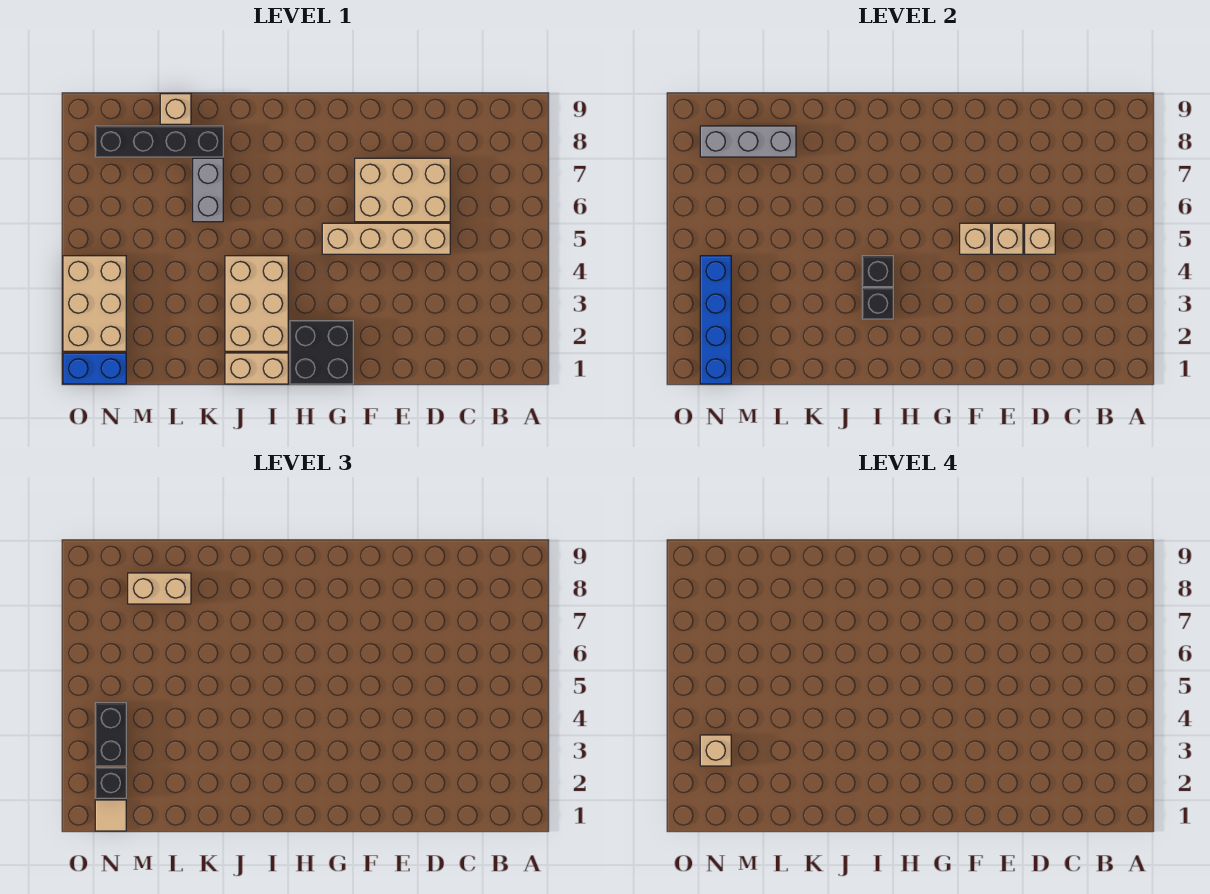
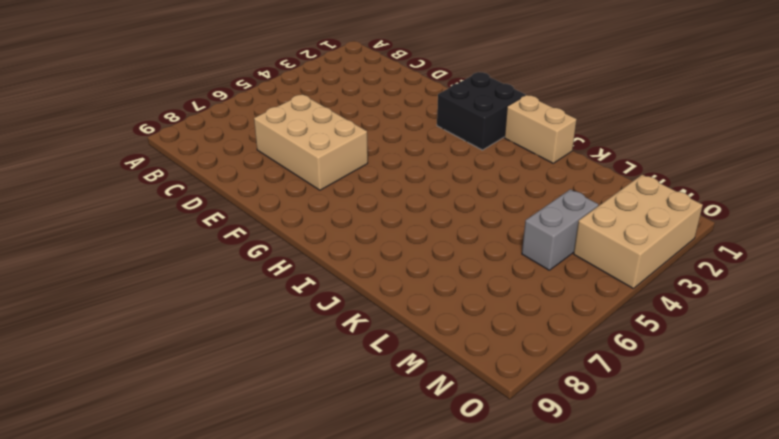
grey brick M4:M5 level 1 -> grey brick K6:K7 level 1
none -> tan brick D5:G5 level 1
none -> tan brick I2:J4 level 1
none -> black brick K8:N8 level 1

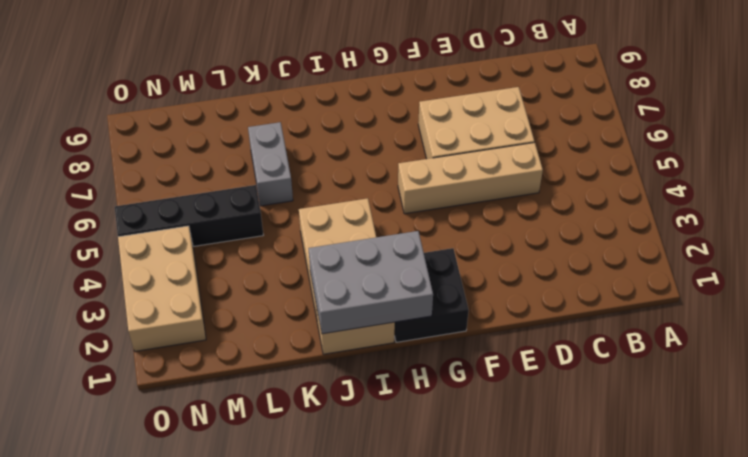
grey brick H1:J2 level 2 -> none
black brick L5:O5 level 1 -> black brick K8:N8 level 1
none -> tan brick L9 level 1
none -> blue brick N1:O1 level 1
none -> tan brick D5 level 2

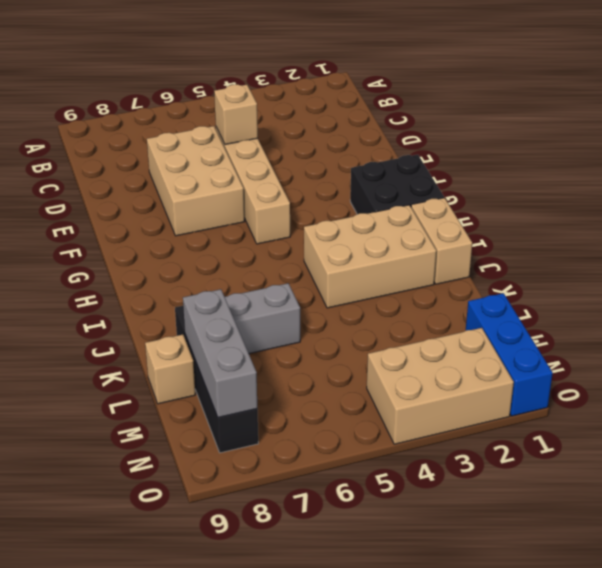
blue brick M1:O1 level 1 -> blue brick N1:O1 level 1
none -> tan brick E5 level 2
none -> tan brick F5 level 2
none -> black brick I3 level 2

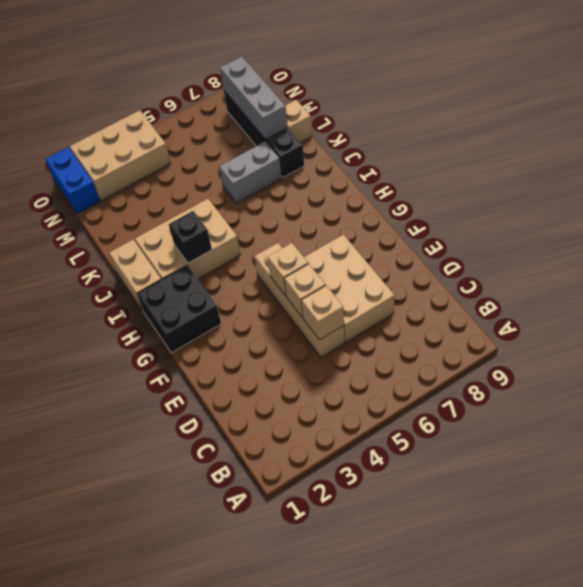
none -> black brick I4 level 2
none -> blue brick N1:N4 level 2
none -> tan brick L8:M8 level 3

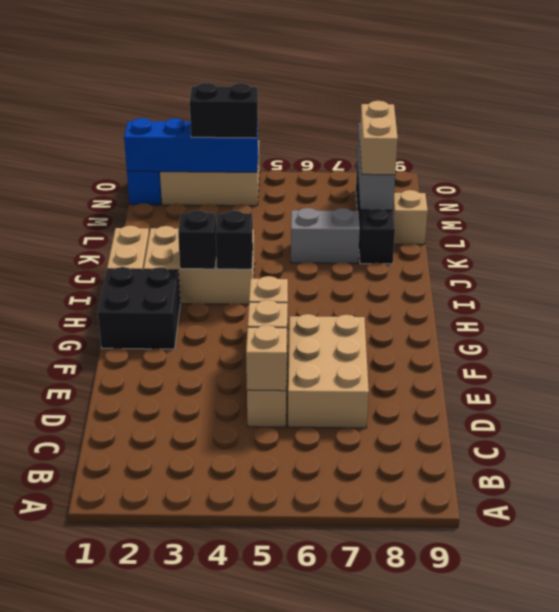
none -> tan tile N1 level 3
none -> black brick N2 level 3
none -> tan brick N3 level 4

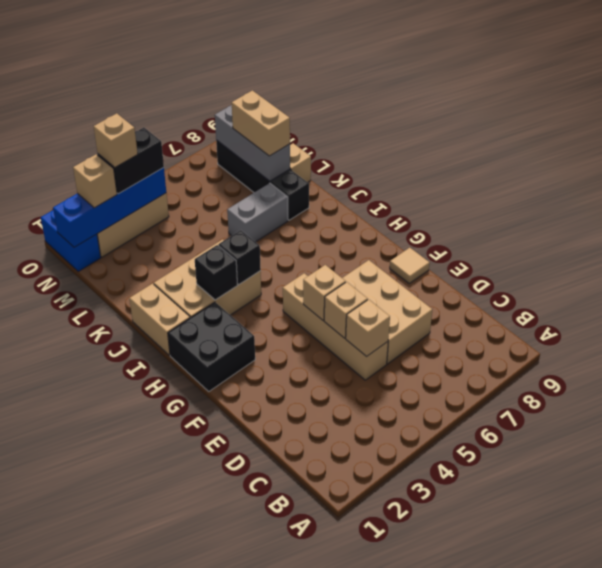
tan tile F9 level 1 -> tan tile N1 level 3
tan brick N2 level 3 -> black brick N2 level 3

